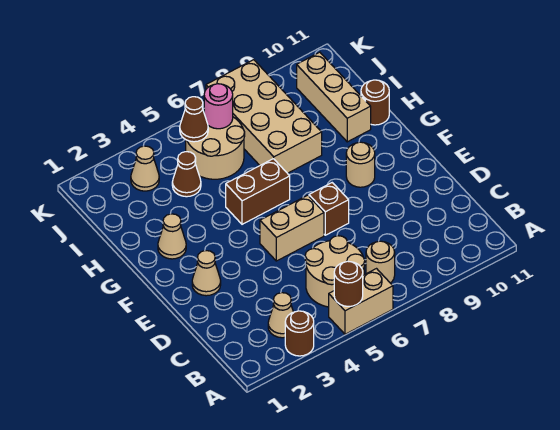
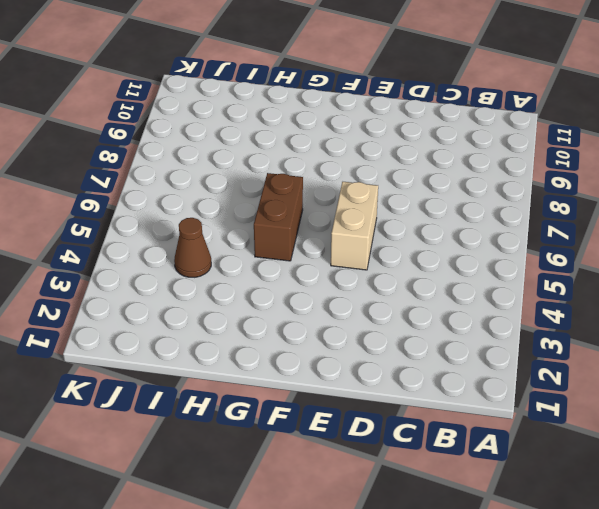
none -> brown round brick A3 level 1
none -> tan brick A5:A6 level 1
none -> tan cone B3 level 1

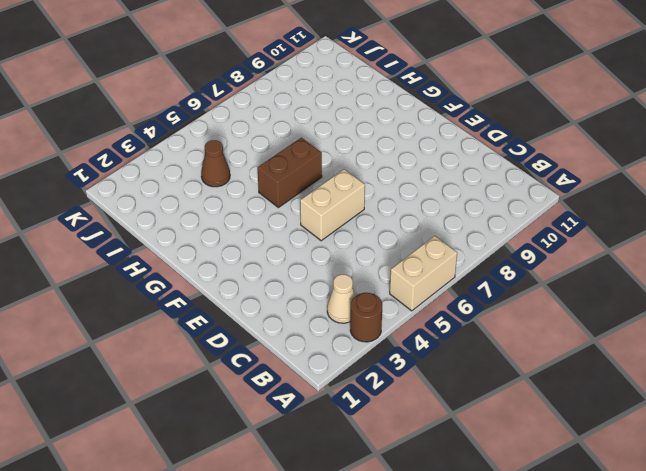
none -> tan round brick B5:C6 level 1
none -> tan round brick B7 level 1
none -> tan cone E2 level 1

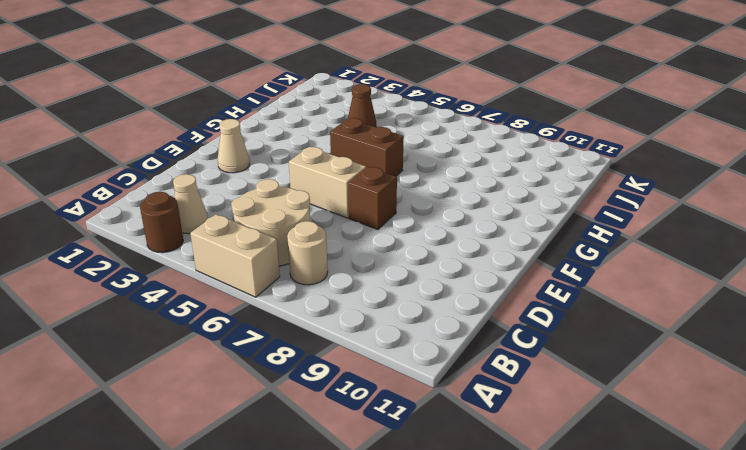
none -> tan round brick F9 level 1
none -> tan cone G2 level 1
none -> tan brick H7:K8 level 1

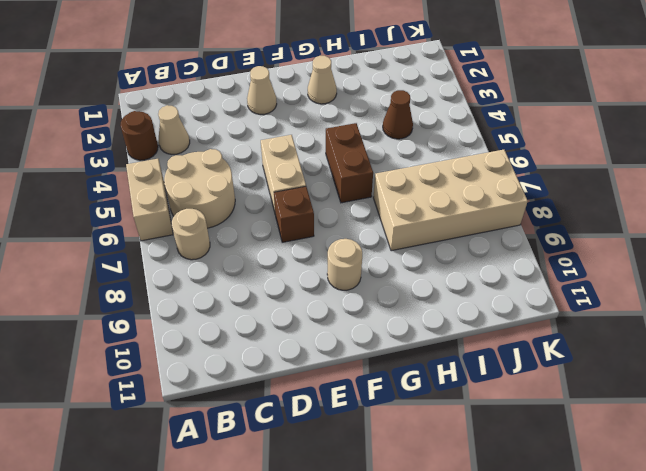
none -> tan brick H10:J10 level 1
none -> brown round brick H11 level 1
none -> tan round brick I5:J6 level 1

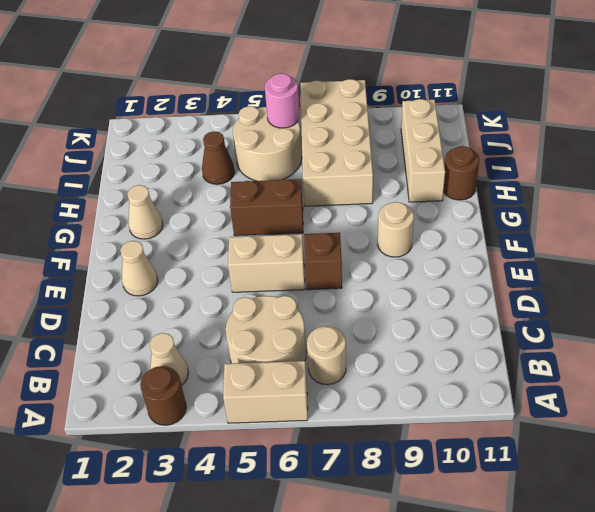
none -> tan cone J3 level 1
none -> brown round brick A5 level 2
none -> brown cone J5 level 2

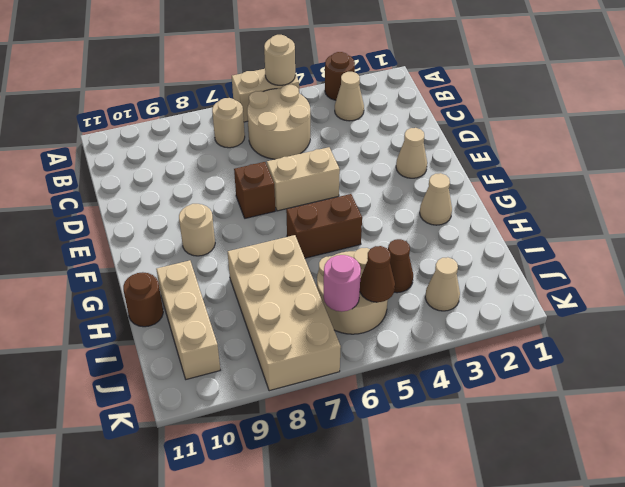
tan round brick A5 level 2 -> brown round brick A5 level 2

